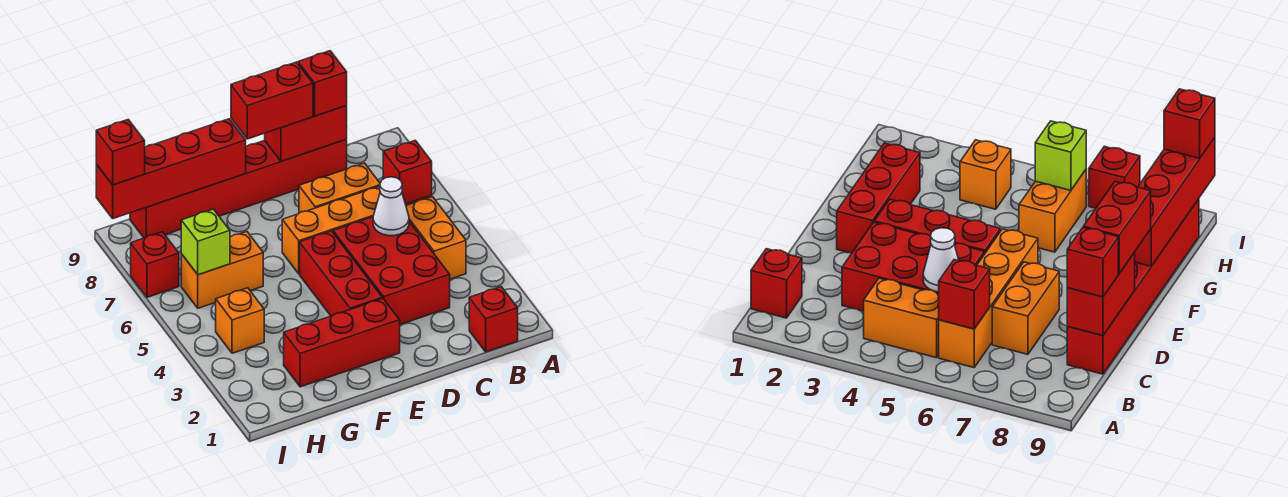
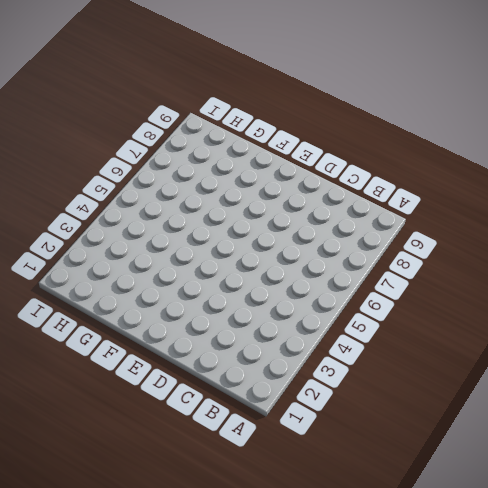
none -> red brick B1 level 1
none -> orange brick B4:B5 level 1
none -> orange brick B6:E6 level 1

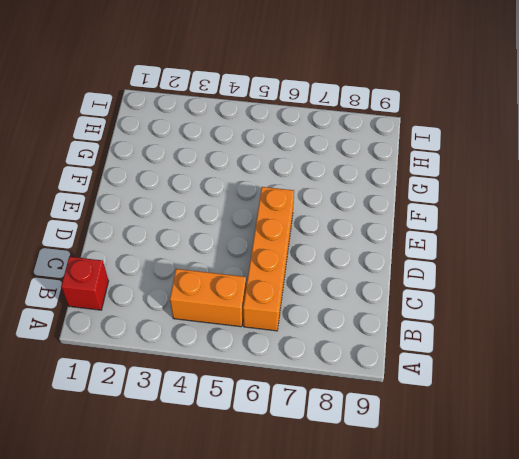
none -> red brick C3:D5 level 1
none -> orange brick C7:D7 level 1
none -> red brick C9:H9 level 1

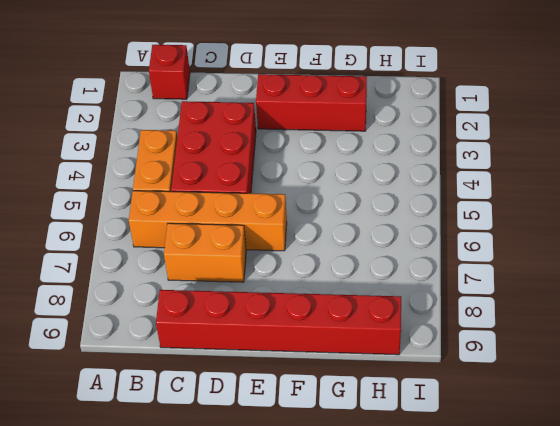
none -> red brick E3:E5 level 1
none -> orange brick G6:H6 level 1
none -> orange brick H4 level 1

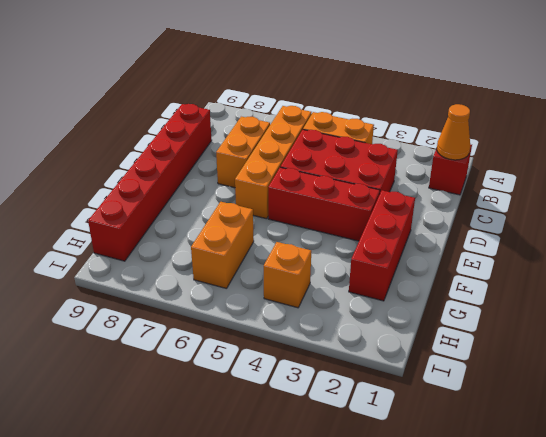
orange cone B1 level 2 -> none
none -> red brick I7 level 1
none -> red brick B6 level 2
none -> white cone C5 level 2

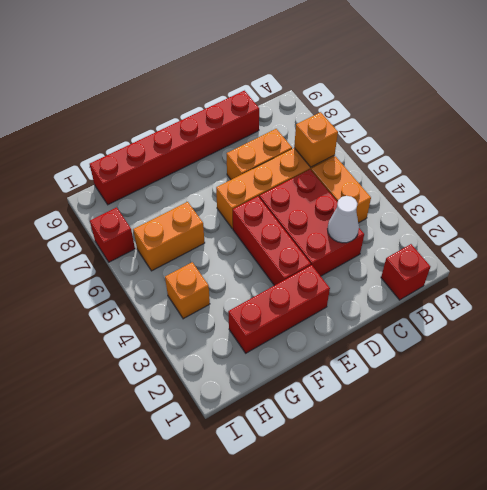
orange brick B6 level 2 -> red brick B6 level 2
white cone C3 level 2 -> white cone C5 level 2
none -> red brick C9:D9 level 2
none -> red brick F9:I9 level 2
none -> lime brick H6 level 2

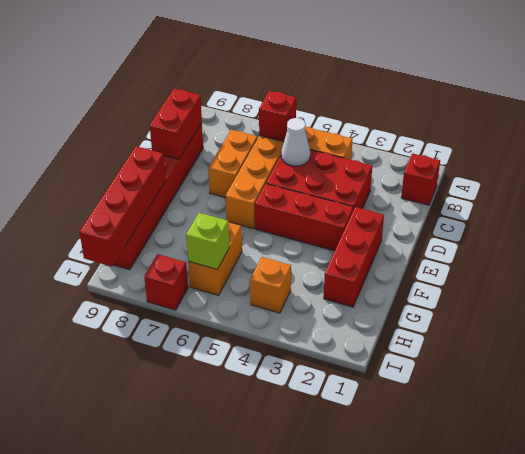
none -> red brick C9 level 3
none -> red brick D9:E9 level 3
none -> red brick I9 level 3

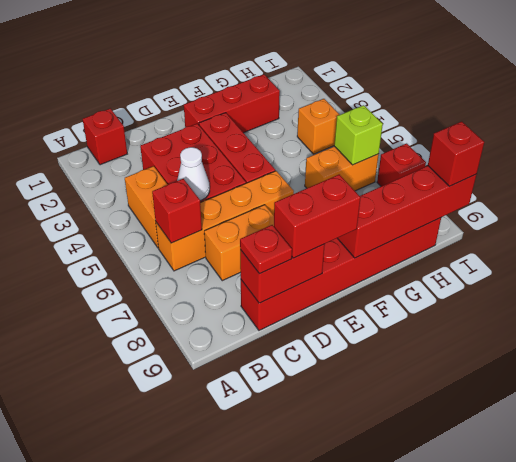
red plate C9 level 3 -> red brick C9 level 3

